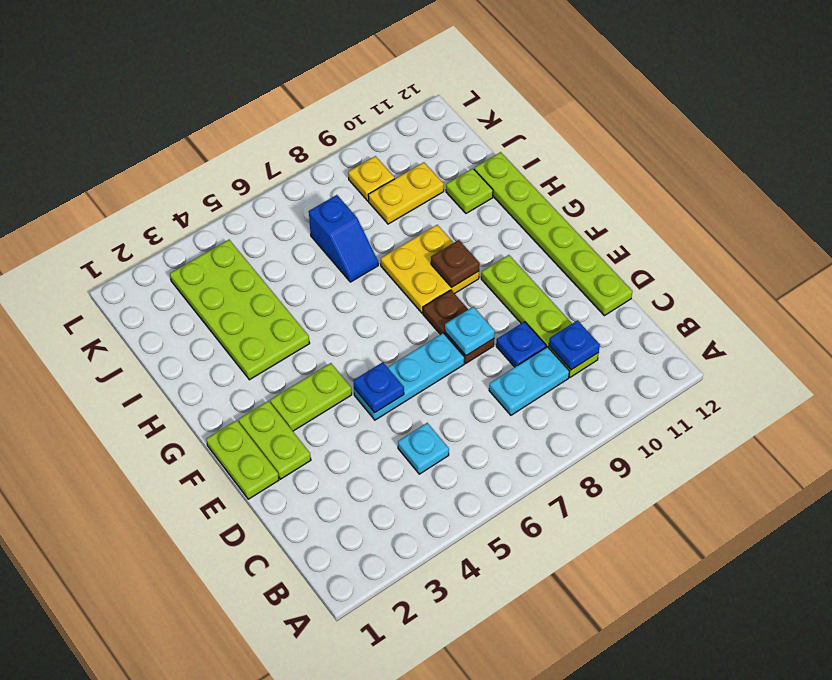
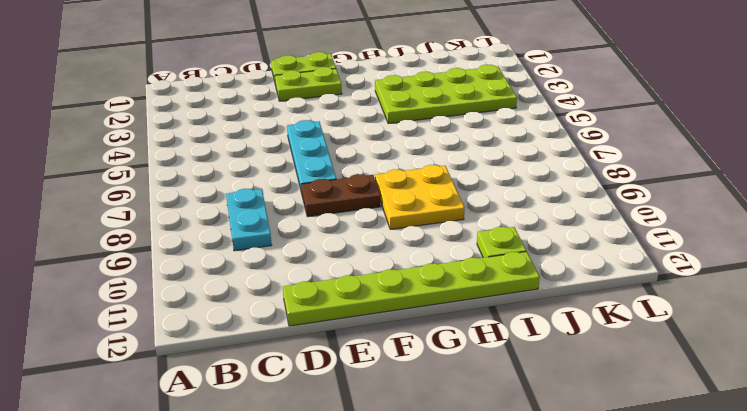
none -> cyan plate C5 level 1
none -> lime plate C10:F10 level 1
none -> blue plate D9 level 1

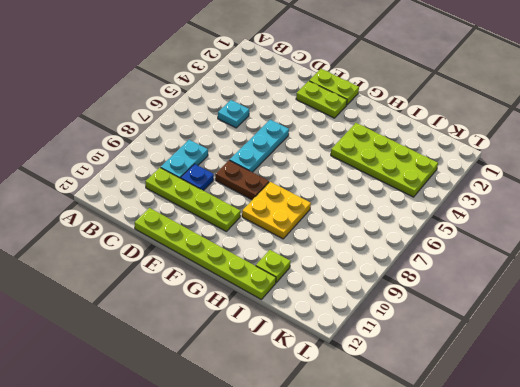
none -> lime plate F3:F4 level 1
none -> blue slope I7:J7 level 1 top J
none -> yellow plate J9:J10 level 1

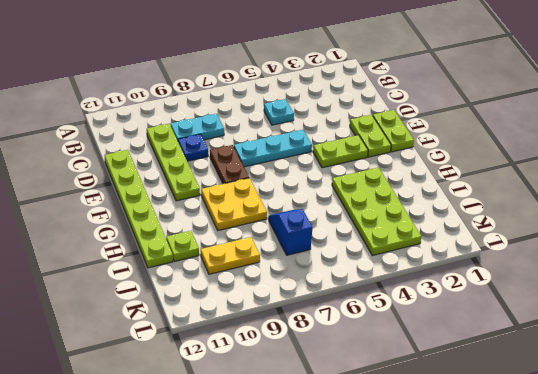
none -> yellow plate K9 level 1
none -> blue plate C10 level 2
none -> blue plate E5 level 2

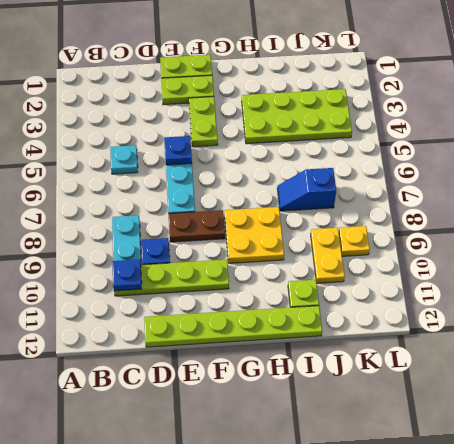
none -> cyan plate E8 level 2
none -> brown plate G9 level 2

